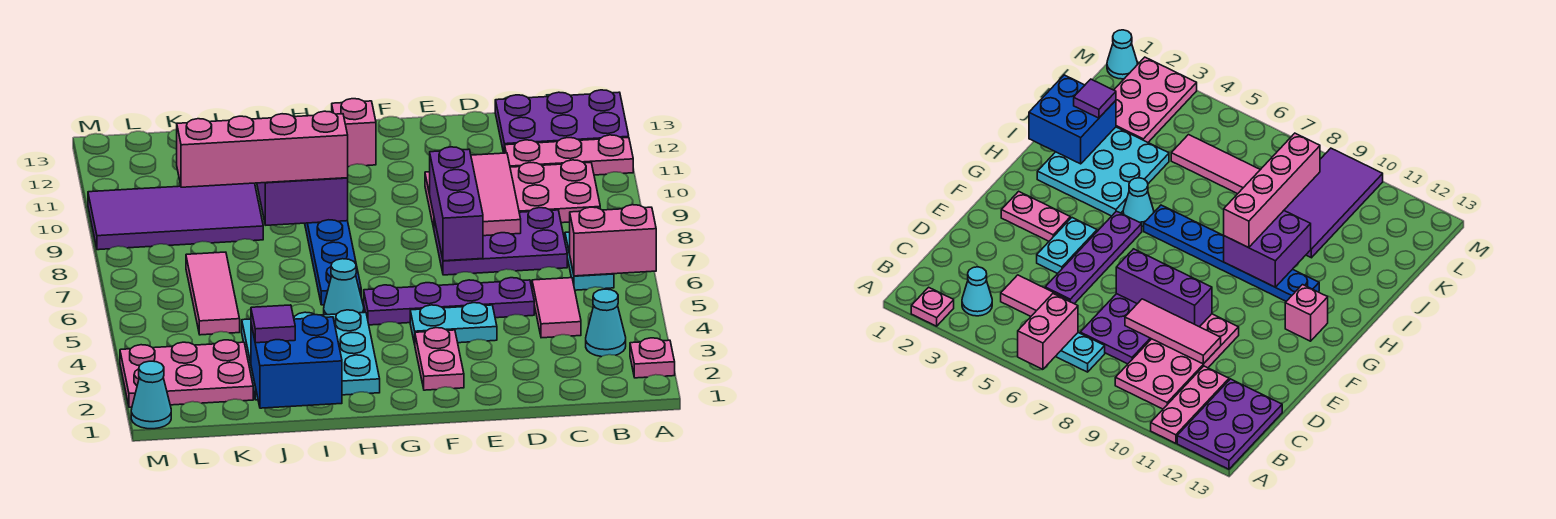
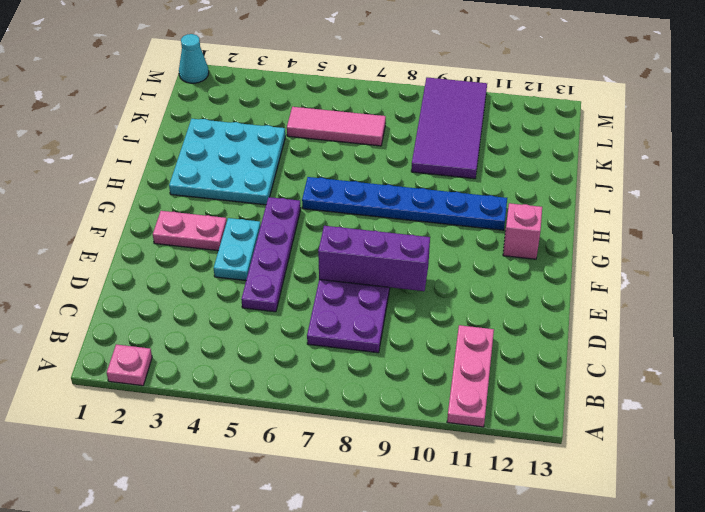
none -> purple plate A12:C13 level 1
none -> cyan cone B3 level 1
none -> cyan plate B6:B7 level 1

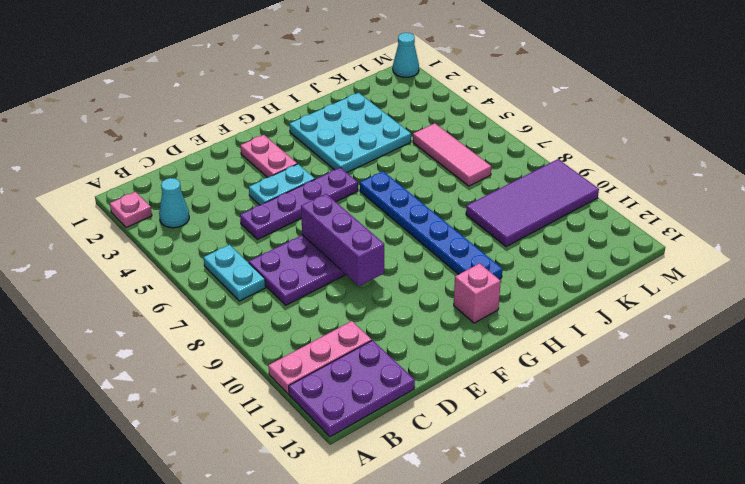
none -> pink plate B9:E10 level 1
none -> pink tile C4:C5 level 1
none -> cyan cone H5 level 1

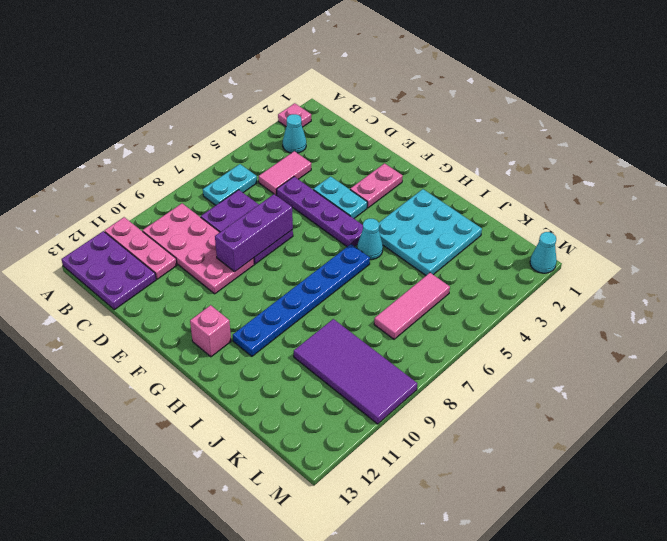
none -> pink plate K2:M3 level 1
none -> pink brick A6:B6 level 2
none -> pink tile D8:D10 level 2

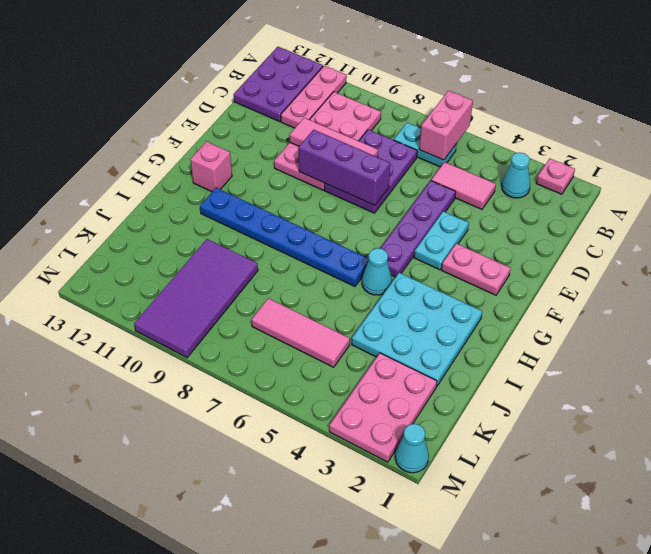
none -> purple brick H9:I10 level 2
none -> blue brick I1:J2 level 2
none -> pink brick H9:K9 level 3

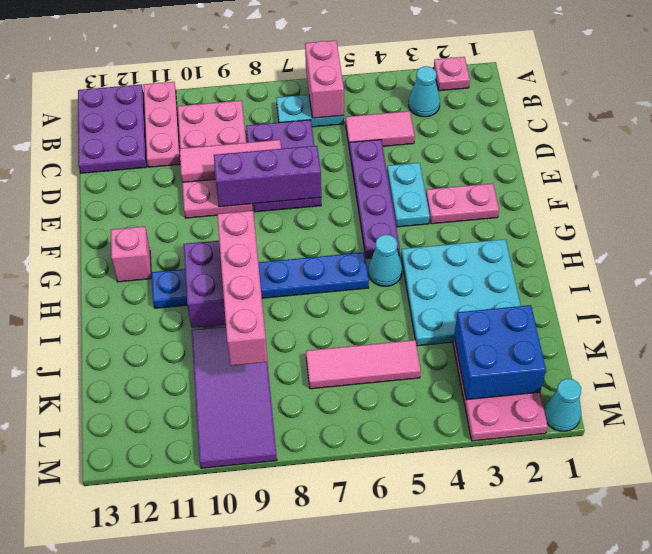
blue brick K2:L3 level 2 -> blue brick I1:J2 level 2
none -> purple tile J2 level 3

